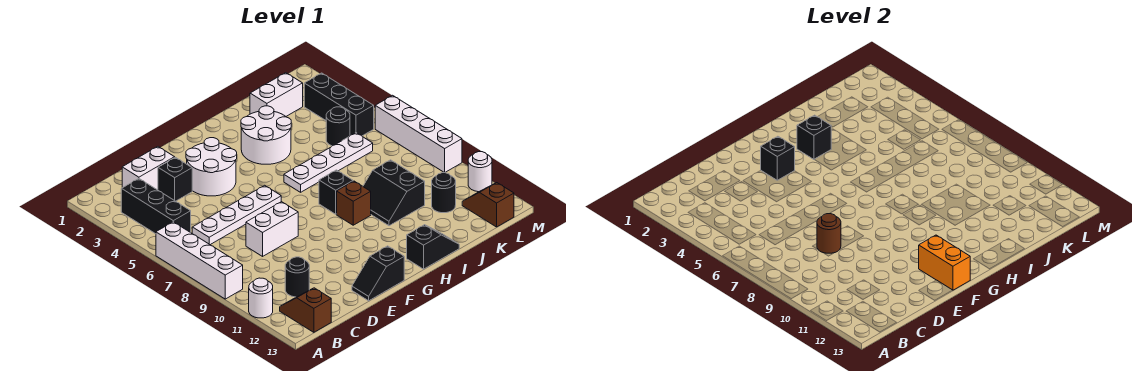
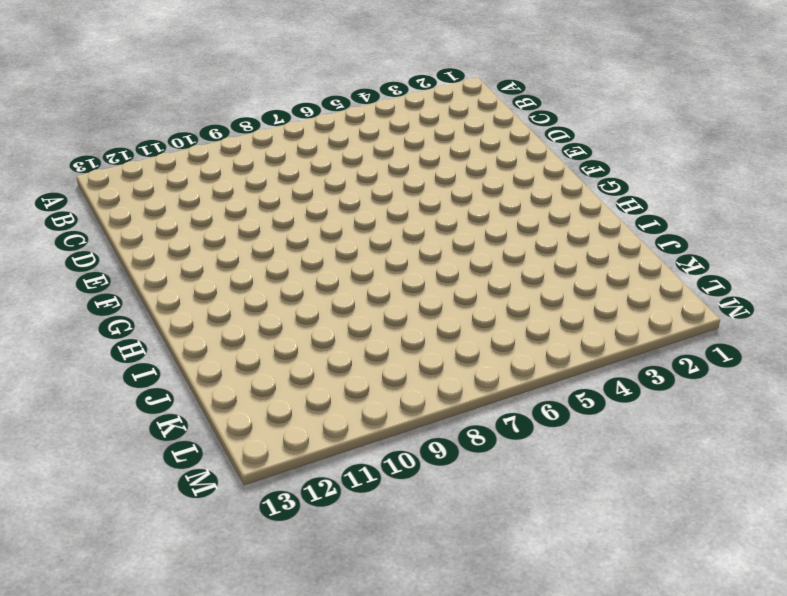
none -> white brick A6:A9 level 1
none -> white round brick A11 level 1
none -> black brick B3:B5 level 1

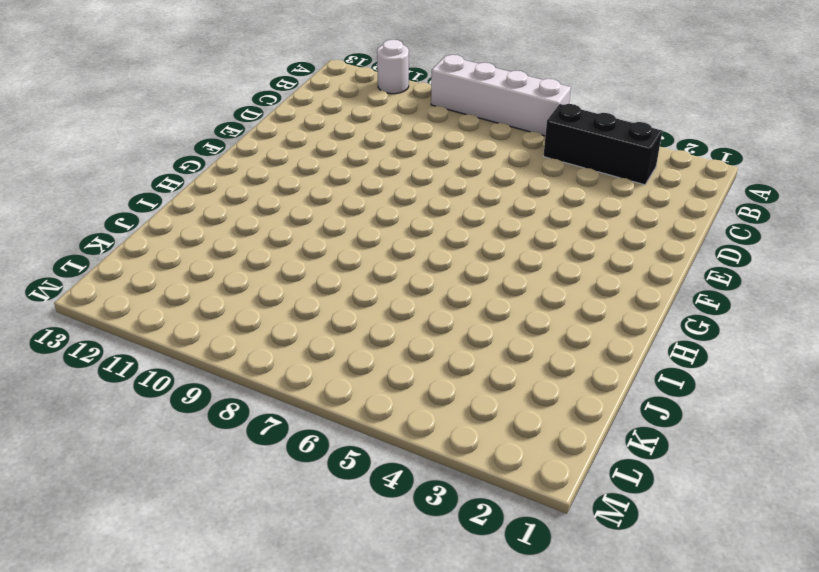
none -> brown slope B12:B13 level 1 top 13
none -> white brick C2:D2 level 1
none -> white plate C6:F6 level 1

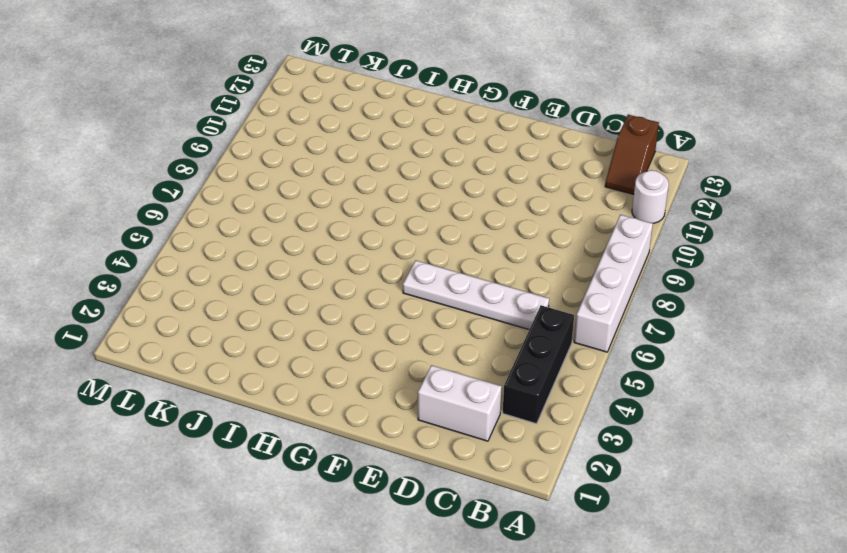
none -> black round brick C11 level 1
none -> black brick D3 level 1
none -> white brick D8:E8 level 1

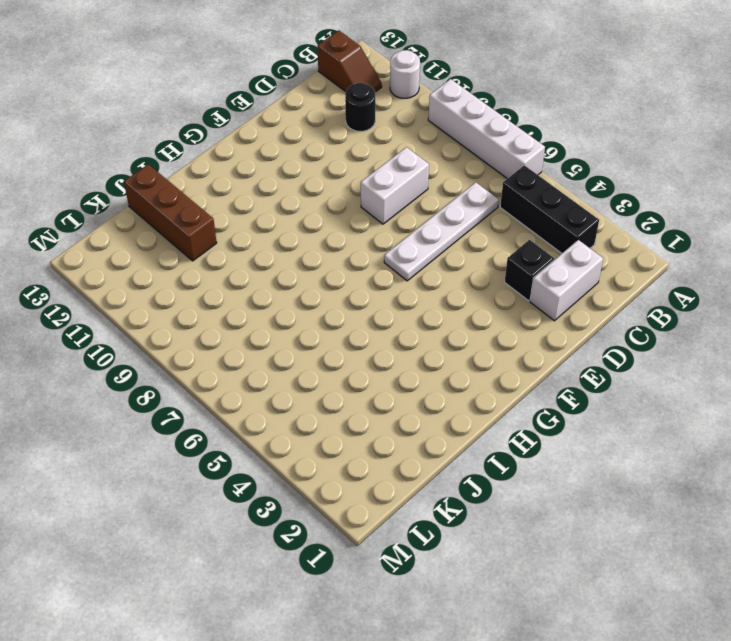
brown brick J11:J13 level 1 -> none
none -> white round brick E3:F4 level 1
none -> black slope E13:F13 level 1 top F
none -> white round brick H3:I4 level 1

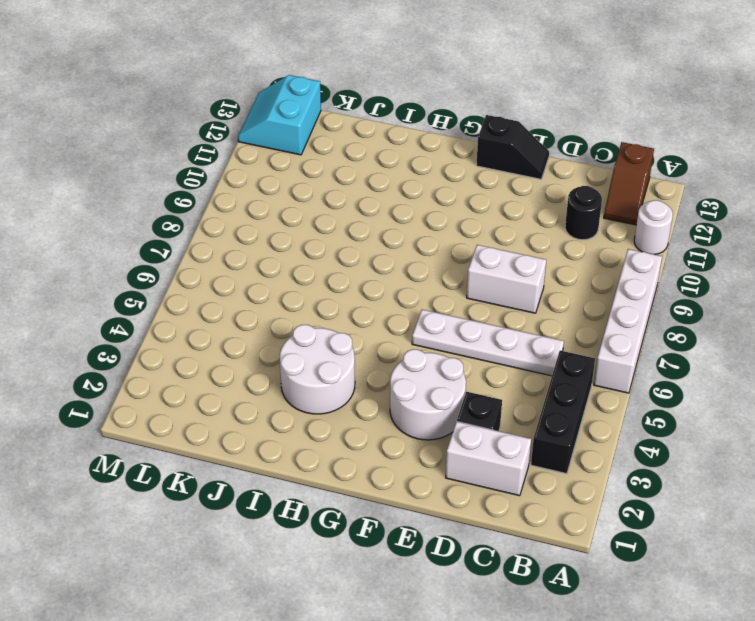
cyan slope L12:M13 level 1 top L -> brown slope L12:L13 level 1 top 13
none -> white plate H6:K6 level 1
none -> black brick H8 level 1
none -> brown brick H9 level 1

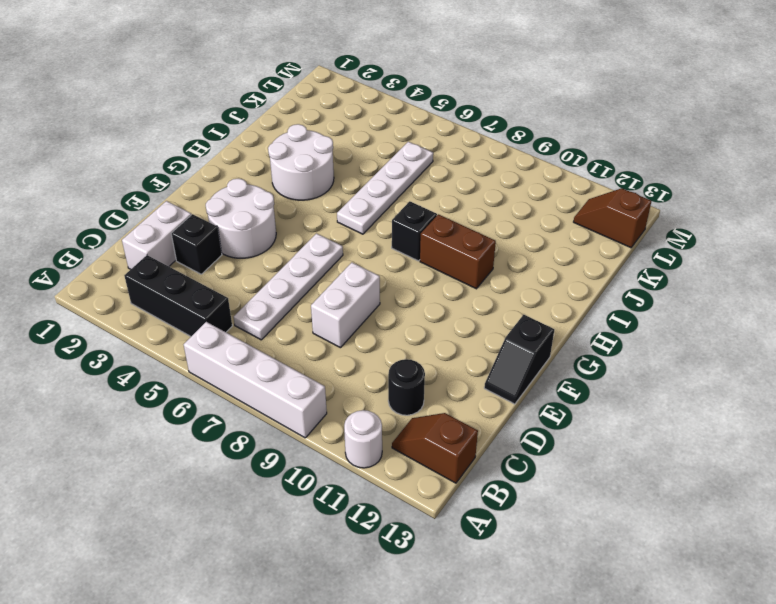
brown brick H9:H10 level 1 -> brown brick H9 level 1
none -> black slope H13:I13 level 1 top H
none -> black slope I9:J10 level 1 top J
none -> white brick J2:K2 level 1

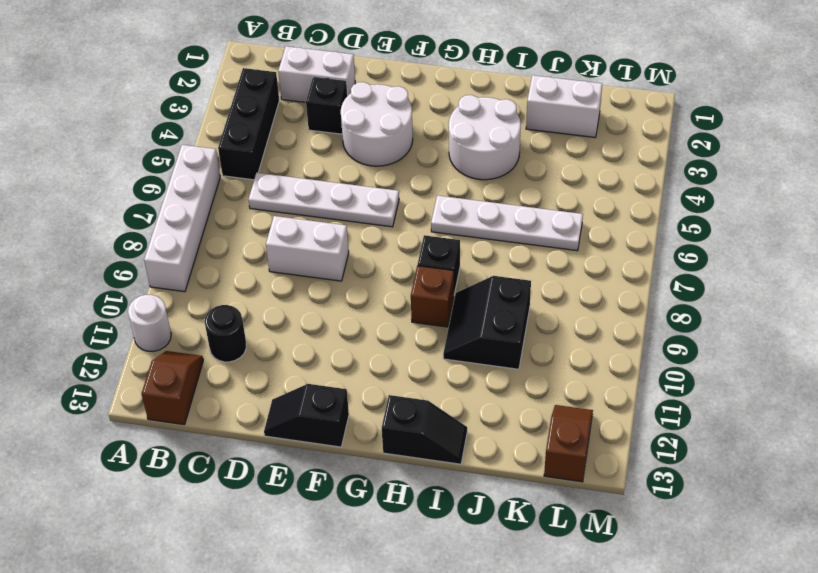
none -> black round brick K5 level 1
none -> black round brick K11 level 1
none -> black brick L3:L5 level 1

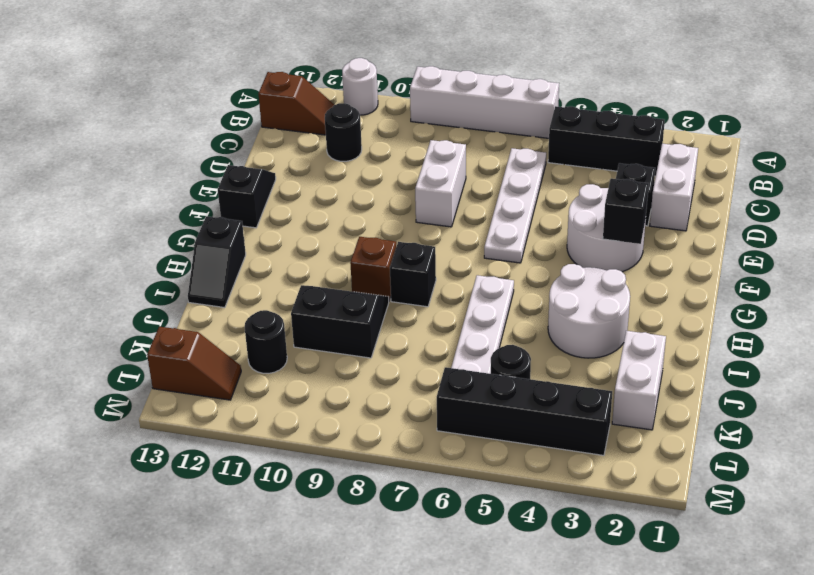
black brick L3:L6 level 1 -> black brick L3:L5 level 1
none -> white brick M6:M9 level 1
none -> white round brick M11 level 1
none -> brown round brick D8 level 2

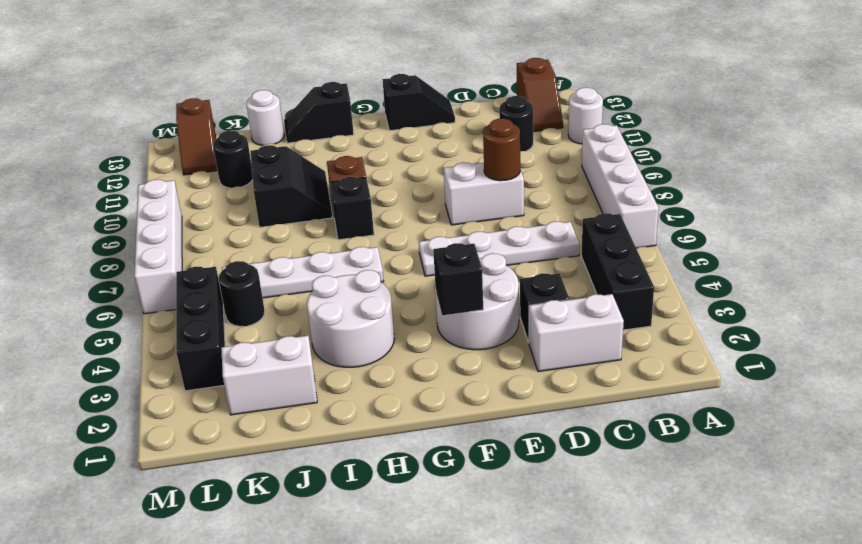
white round brick J13 level 1 -> white round brick M11 level 1
none -> orange brick F12:F13 level 2
none -> black brick H3 level 2

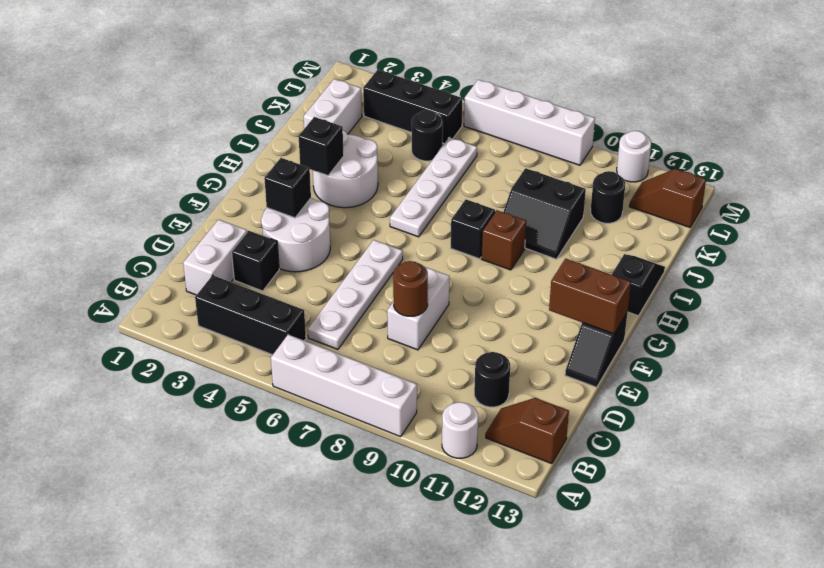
brown brick F12:F13 level 2 -> orange brick F12:F13 level 2

